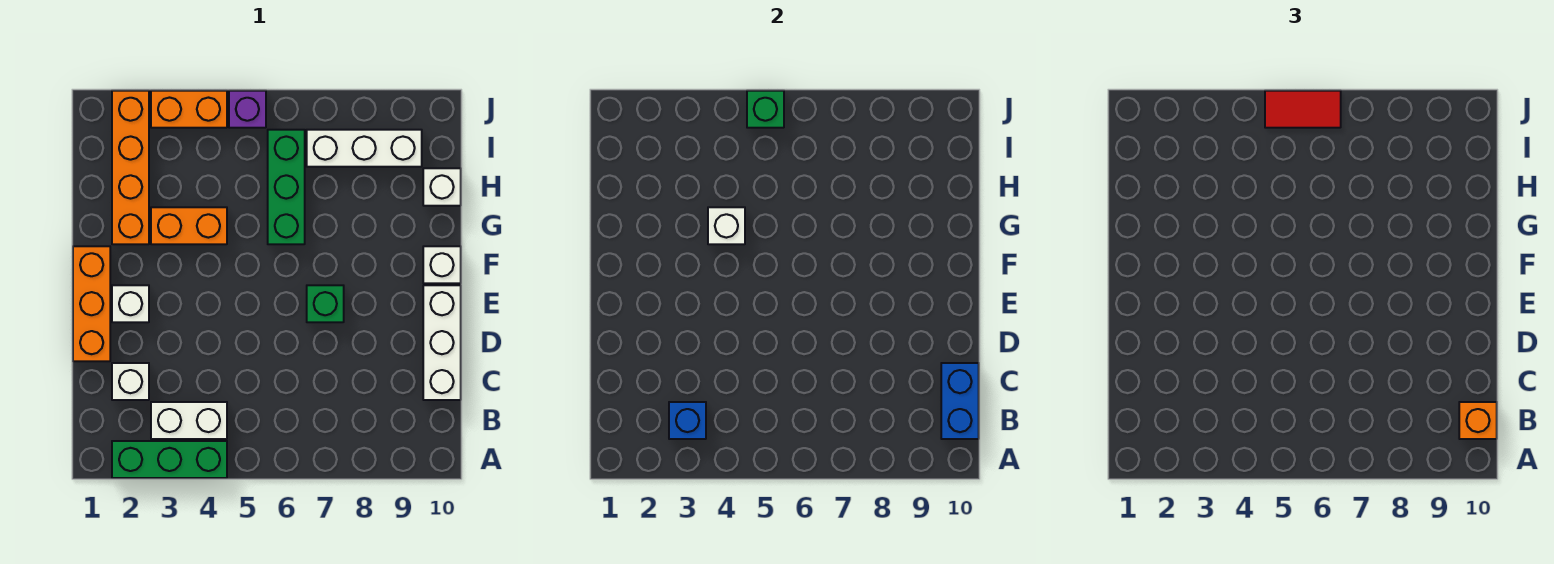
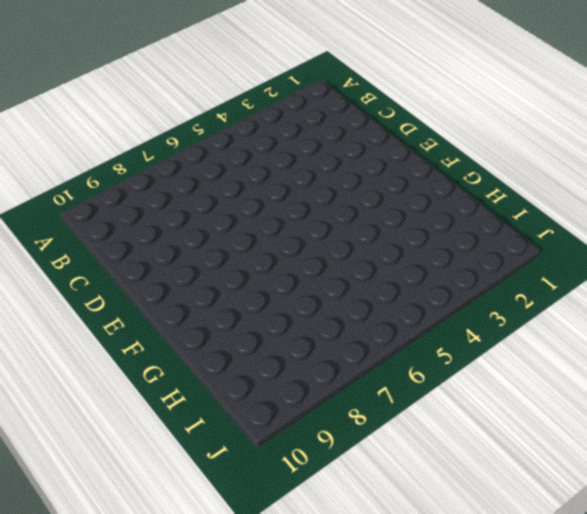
none -> green brick A2:A4 level 1
none -> white brick B3:B4 level 1
none -> white brick C2 level 1

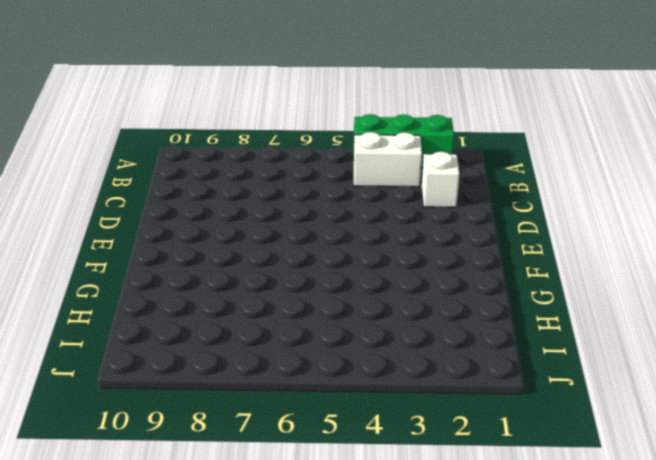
none -> white brick C10:E10 level 1
none -> orange brick D1:F1 level 1
none -> white brick E2 level 1

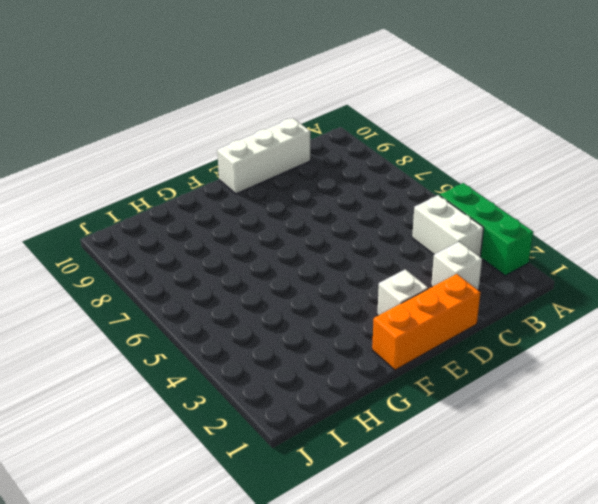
none -> green brick E7 level 1
none -> white brick F10 level 1
none -> orange brick G2:J2 level 1

